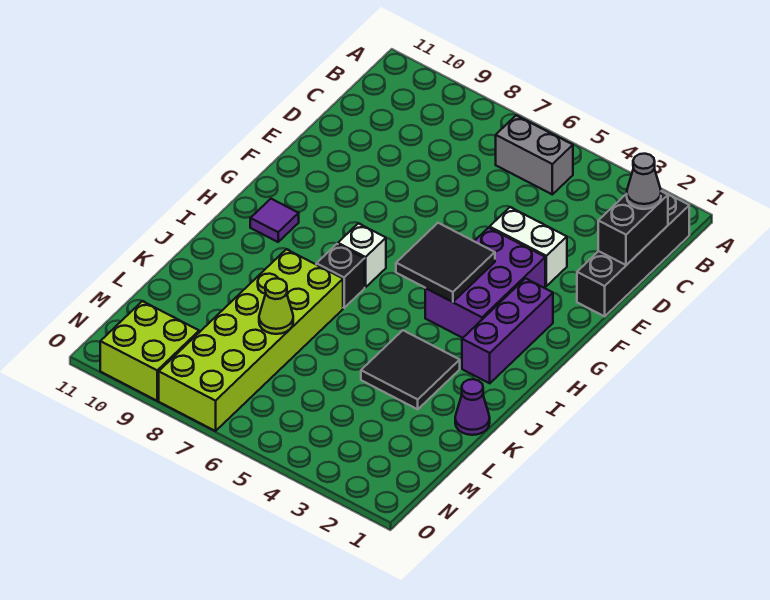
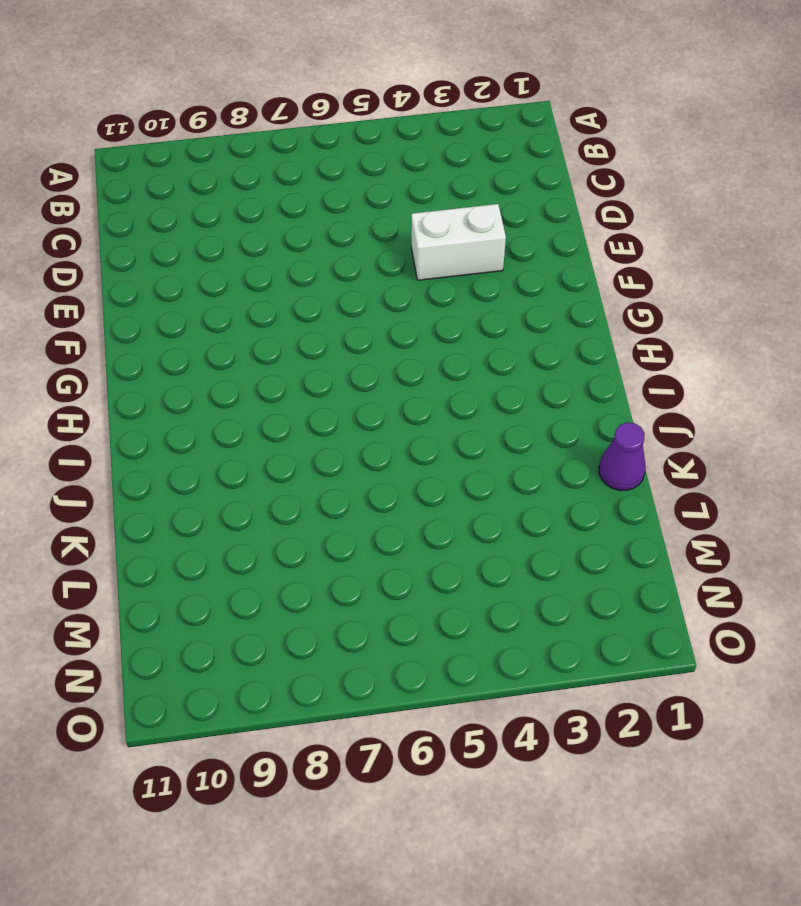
none -> black brick B1:E1 level 1
none -> grey brick B5:B6 level 1
none -> purple brick F3:H4 level 1

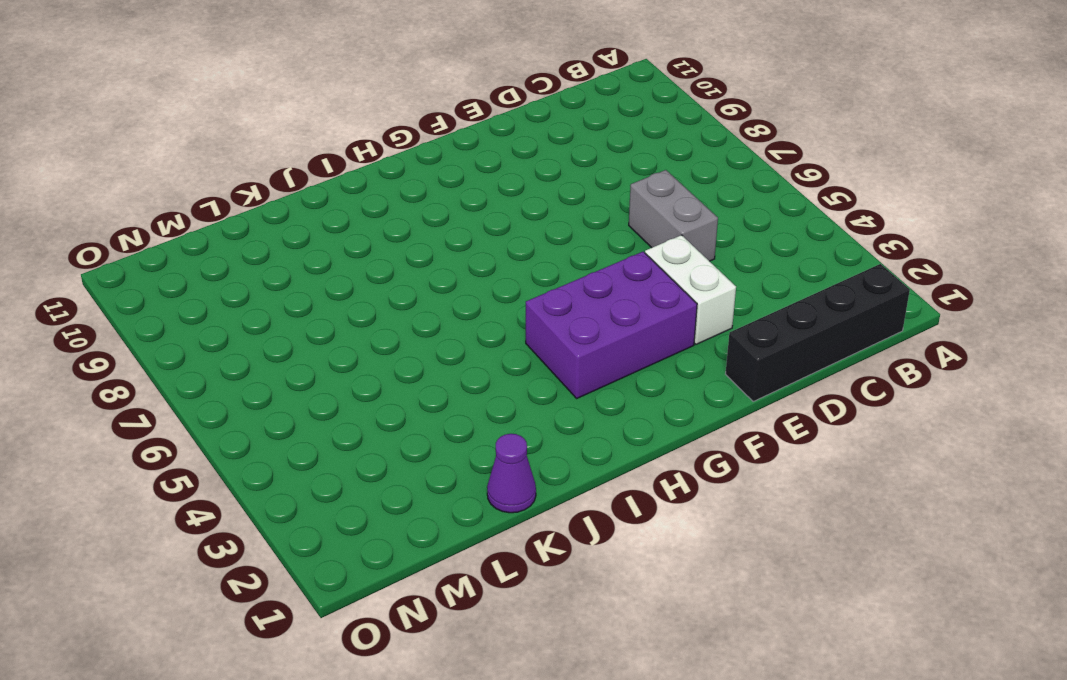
grey brick D5:D6 level 1 -> grey brick B5:B6 level 1
none -> purple brick G2:I2 level 1
none -> white brick H7 level 1
none -> purple tile H10 level 1

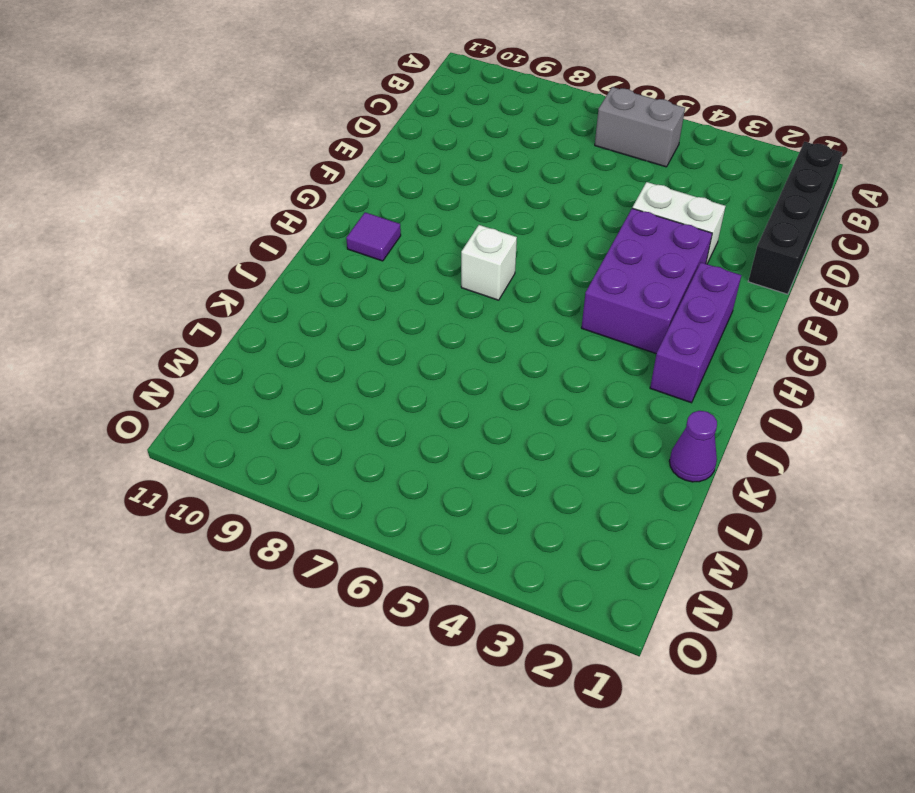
none -> black brick I7 level 1
none -> black tile J3:K4 level 1
none -> lime brick J7:O8 level 1

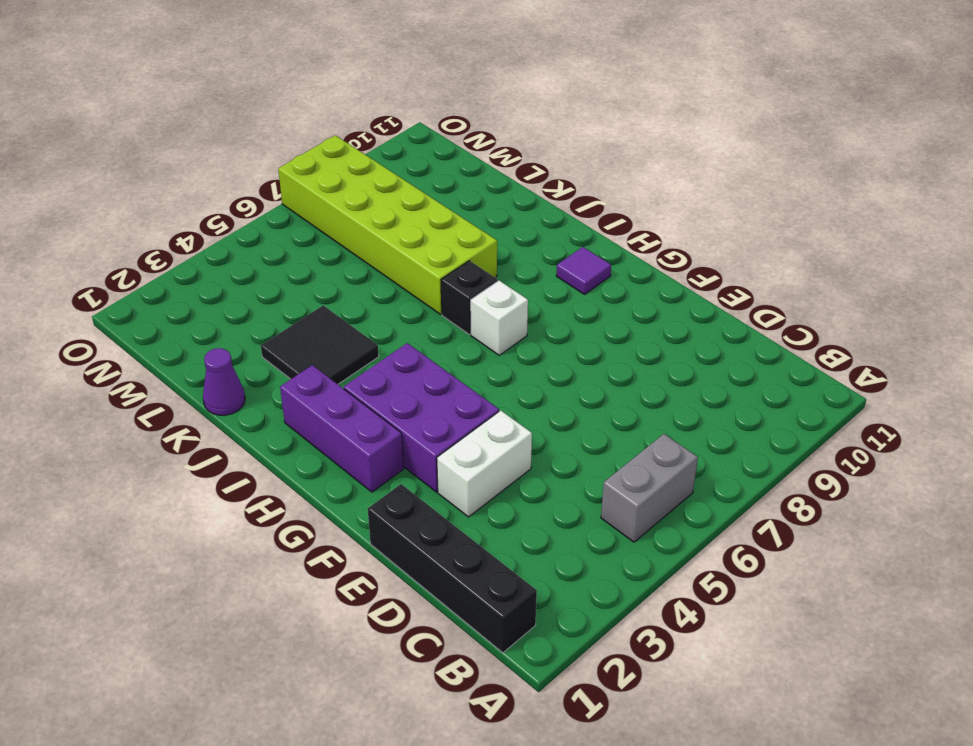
none -> lime brick N9:O10 level 1
none -> black brick C1:D1 level 2
none -> black tile G4:H5 level 2

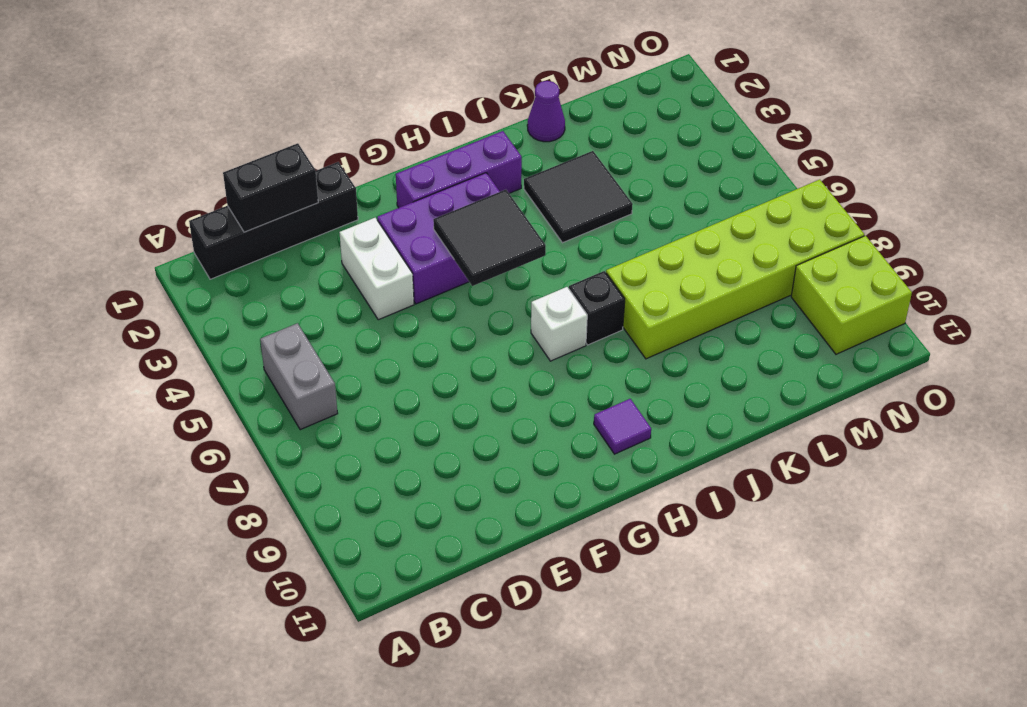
none -> lime cone L7 level 2
none -> grey cone C1 level 3

